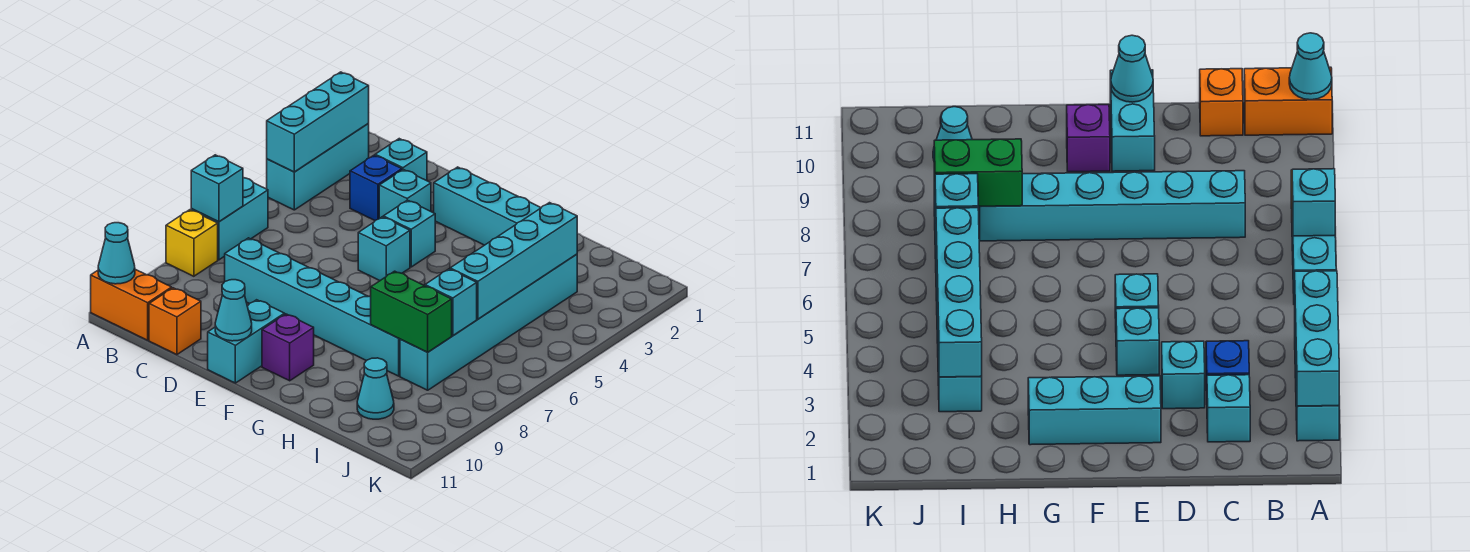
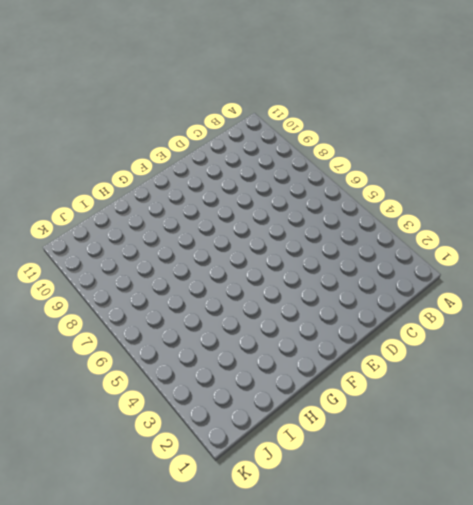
none -> cyan brick A2:A4 level 1
none -> cyan brick A6:A7 level 1
none -> yellow brick A8 level 1

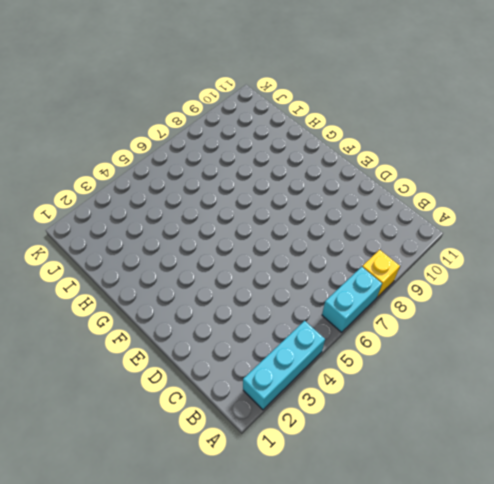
none -> orange brick A11:B11 level 1
none -> cyan brick C2 level 1
none -> blue brick C3 level 1

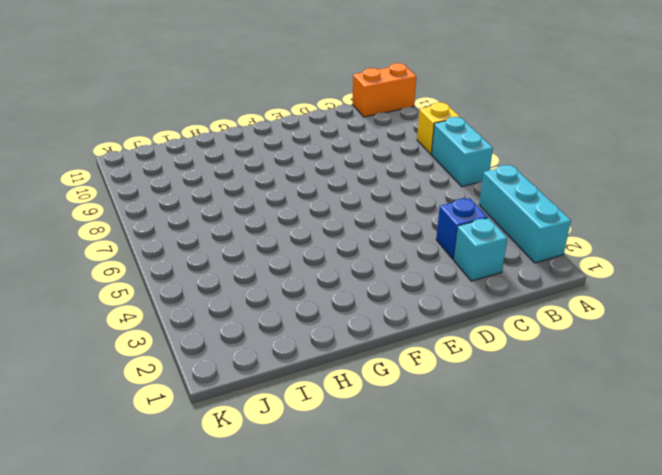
none -> cyan brick C8:H8 level 1
none -> orange brick C11 level 1
none -> cyan brick D3 level 1

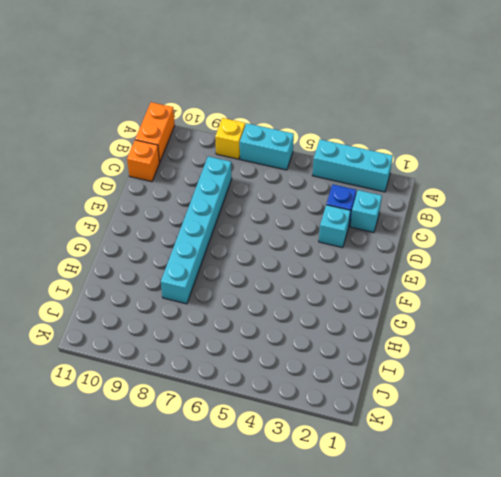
none -> cyan brick E2:G2 level 1
none -> cyan brick E4 level 1
none -> cyan brick E5 level 1

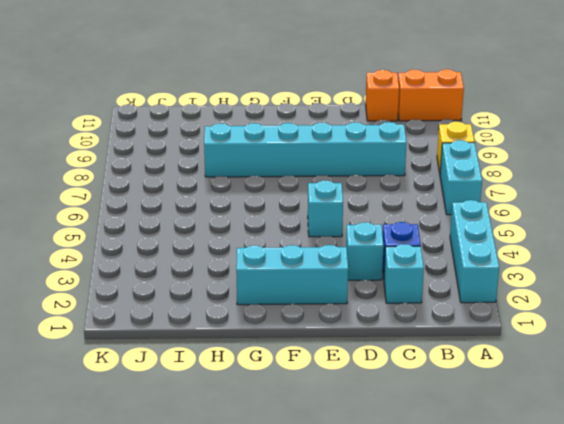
none -> cyan brick E4 level 1
none -> cyan brick E10:E11 level 1
none -> purple brick F10 level 1

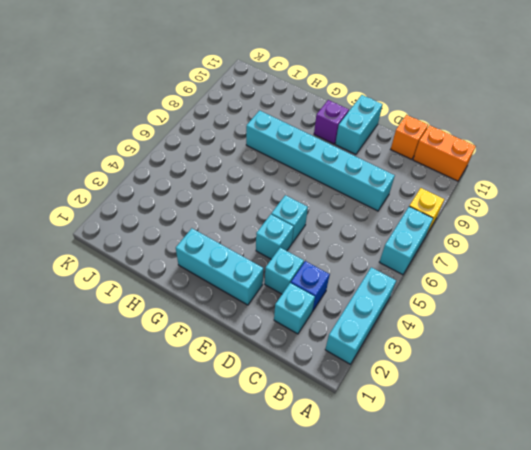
none -> cyan brick I3:I8 level 1
none -> cyan cone I10 level 1
none -> cyan brick A2:A4 level 2

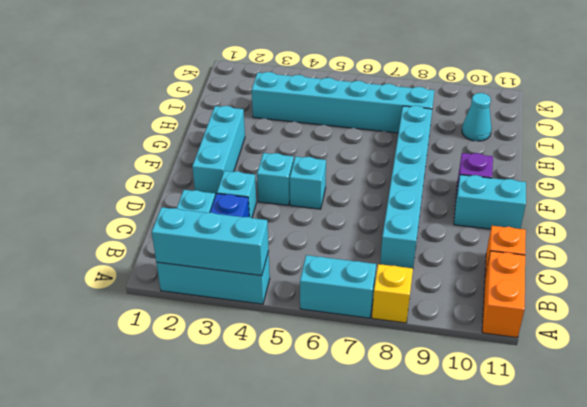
none -> cyan brick A7 level 2
none -> cyan cone A11 level 2
none -> cyan cone E11 level 2

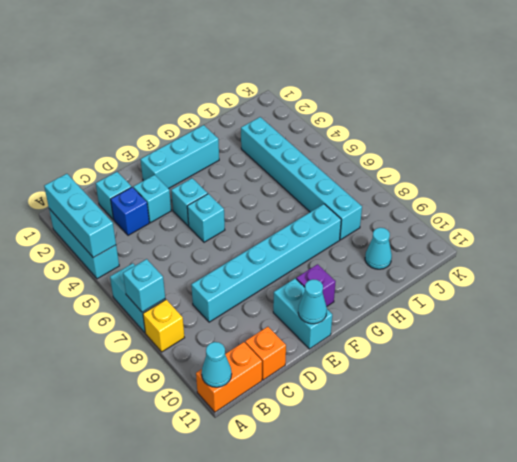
none -> green brick H8:I8 level 2
none -> cyan brick I3:I6 level 2
none -> cyan brick I7 level 2

